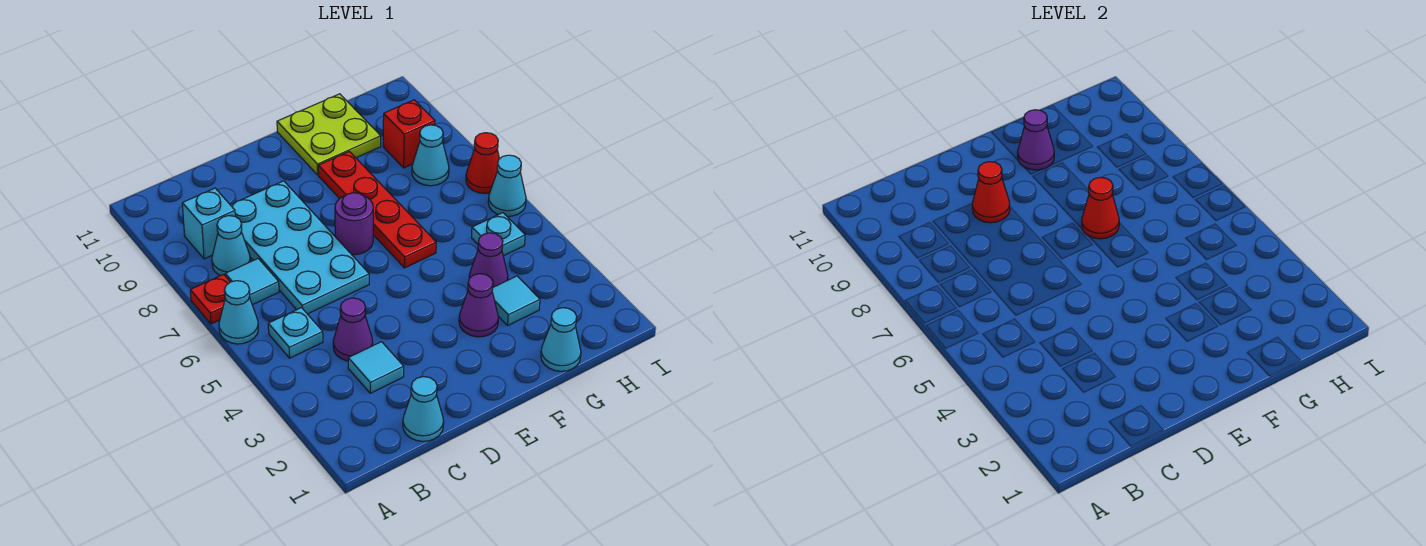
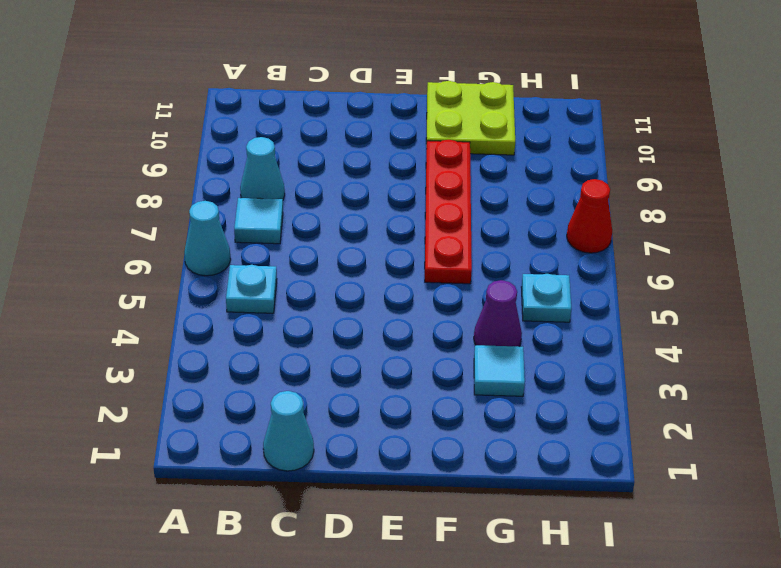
none -> red plate A7 level 1
none -> cyan brick B9 level 1
none -> cyan tile C3 level 1

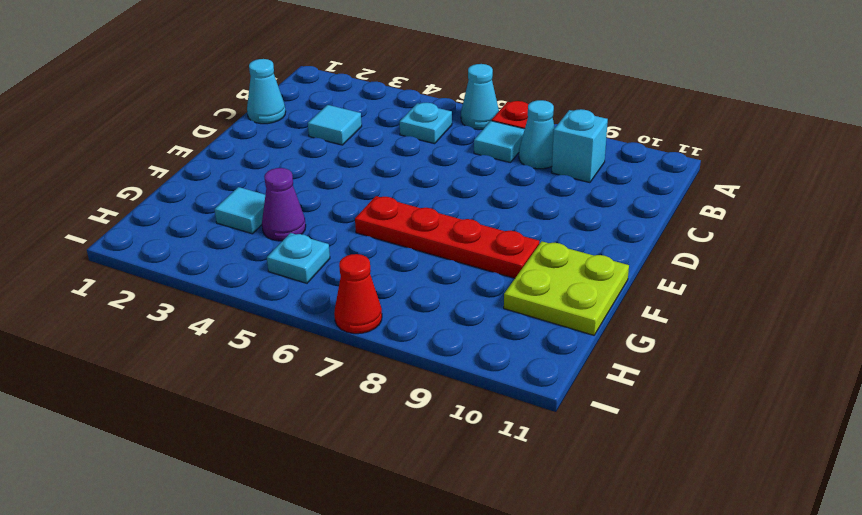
none -> purple cone C4 level 1
none -> cyan plate C6:D9 level 1
none -> purple round brick E7 level 1

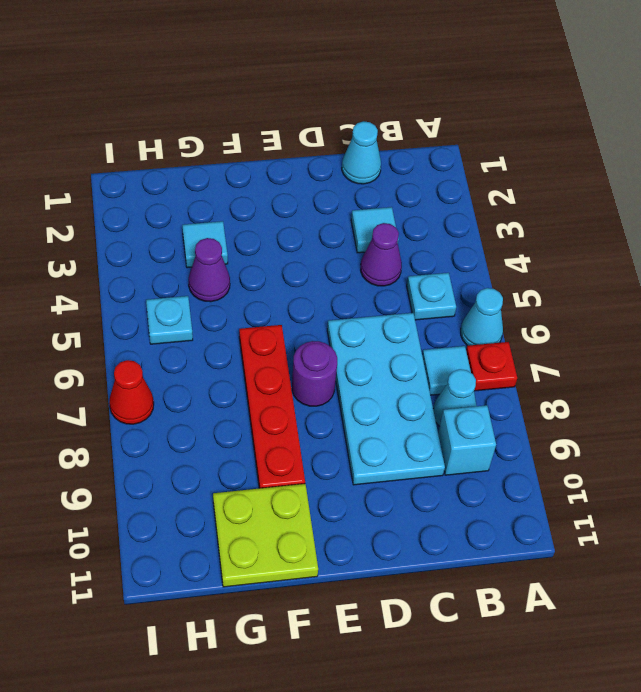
none -> purple cone F3 level 1
none -> cyan cone G1 level 1
none -> cyan cone H8 level 1

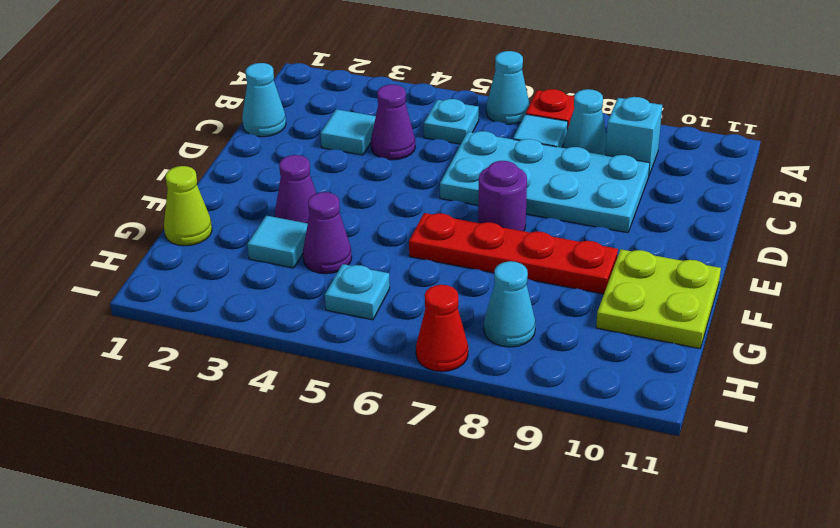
lime cone G1 level 1 -> cyan cone G1 level 1
none -> red brick H9 level 1
none -> cyan cone I6 level 1
none -> red cone D9 level 2

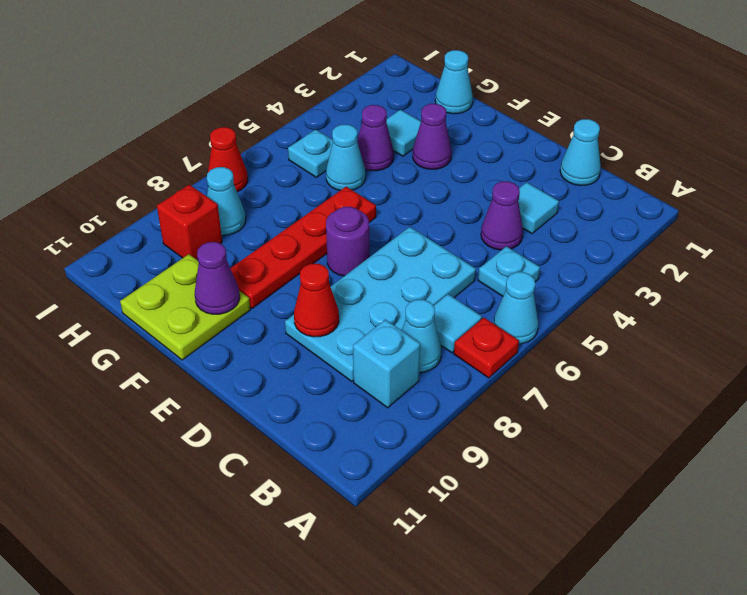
cyan cone G5 level 1 -> cyan cone I6 level 1
none -> red cone F7 level 2

